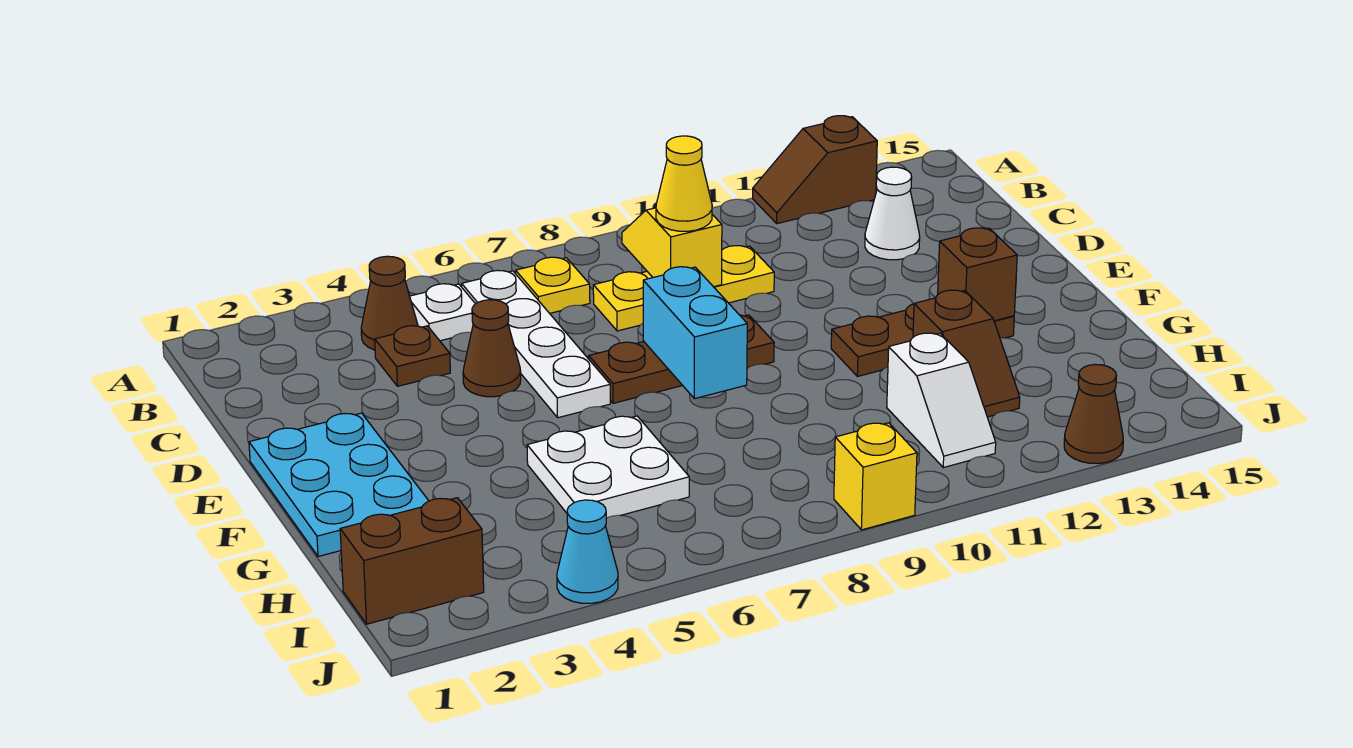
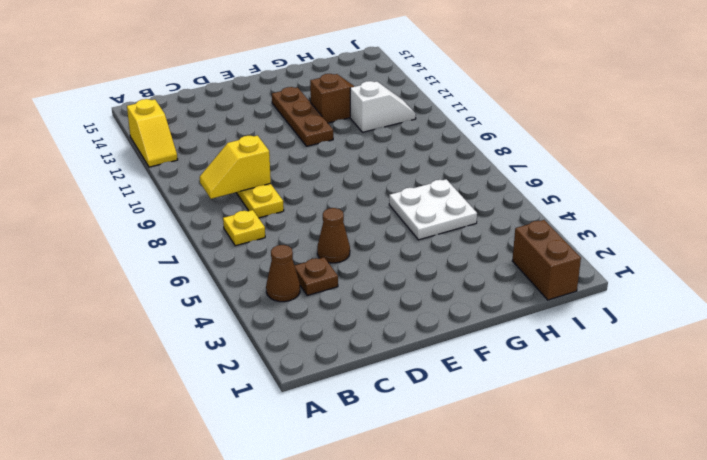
yellow slope A12:A13 level 1 top 13 -> brown slope A12:A13 level 1 top 13
none -> white plate B5 level 1
none -> white plate B6:E6 level 1
none -> white cone C13 level 1

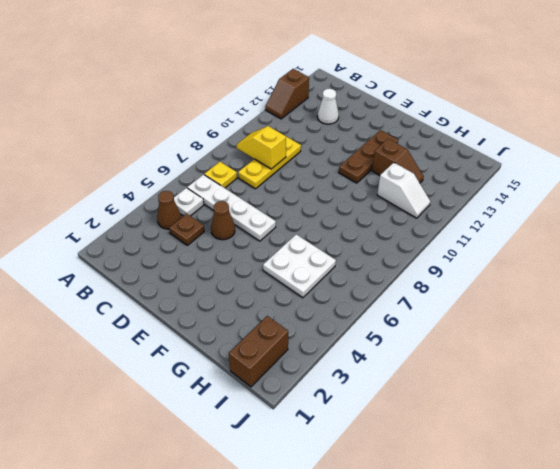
none -> cyan plate E1:G2 level 1
none -> brown plate E7:E9 level 1
none -> cyan cone J4 level 1

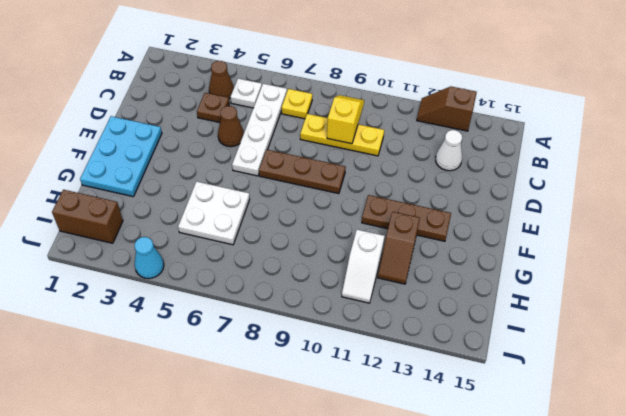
none -> yellow brick J9 level 1
none -> brown cone J13 level 1
none -> cyan brick E8:F8 level 2

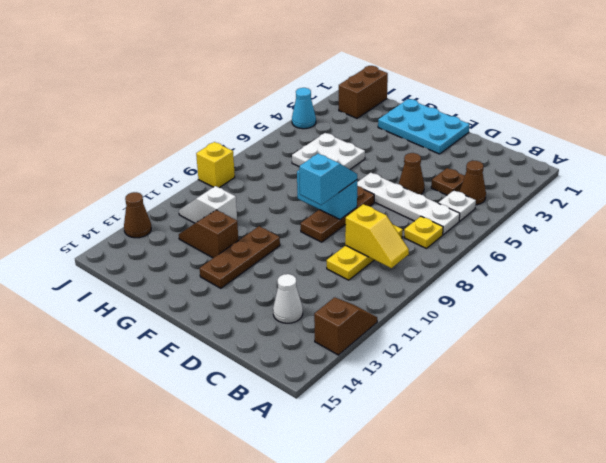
cyan slope E8:E9 level 3 top 9 -> none
none -> brown brick F13 level 2
none -> yellow cone C9 level 3

